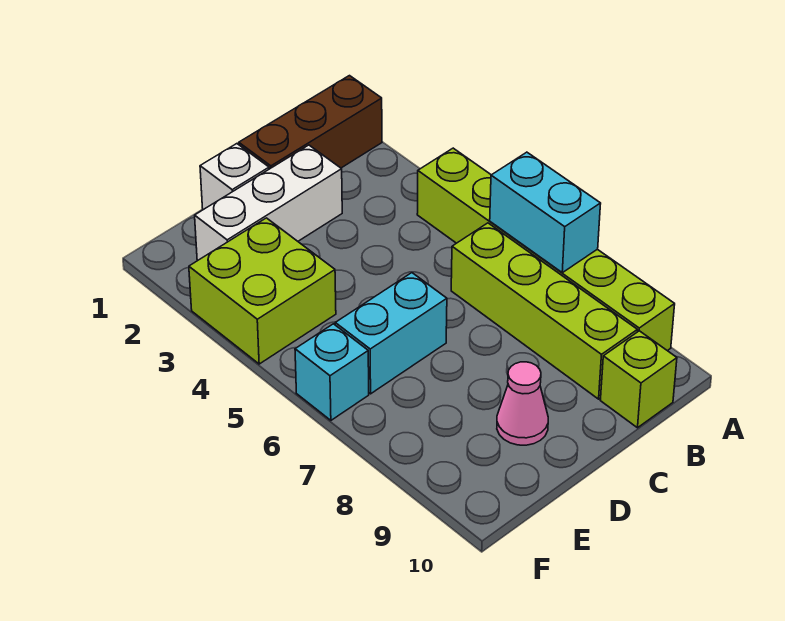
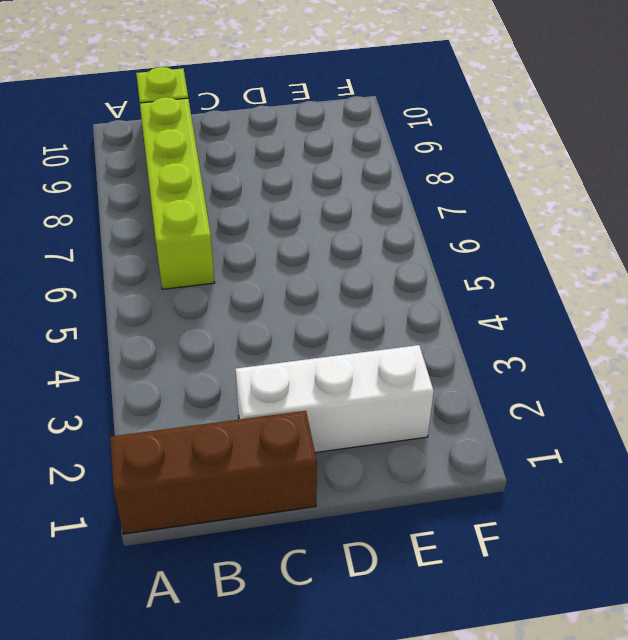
none -> lime brick A4:A9 level 1
none -> white brick D1 level 1

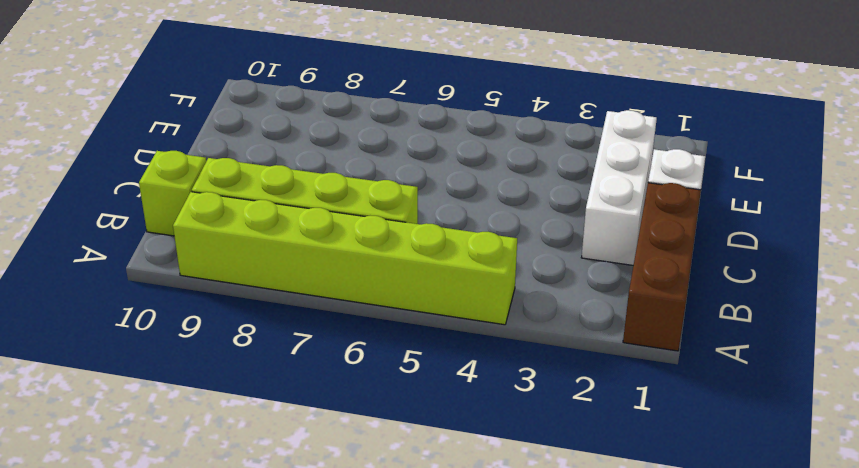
none -> cyan brick D6:E6 level 1
none -> pink cone D9 level 1

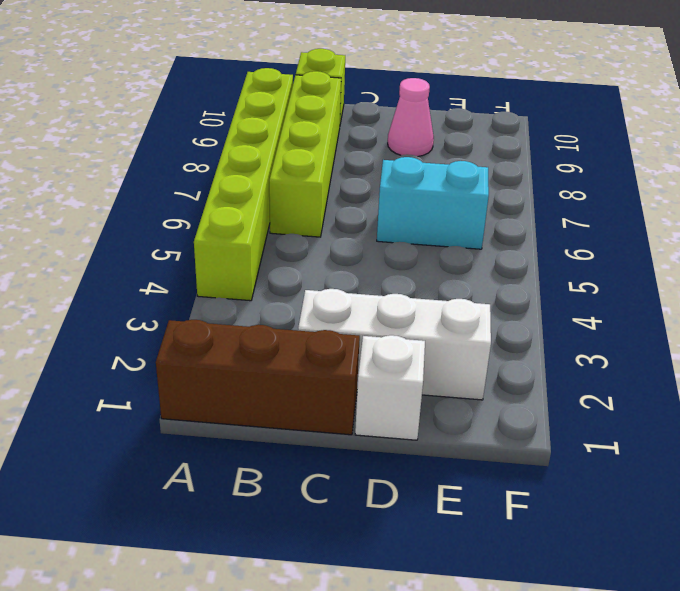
none -> lime brick E3:F4 level 1
none -> cyan brick F6 level 1

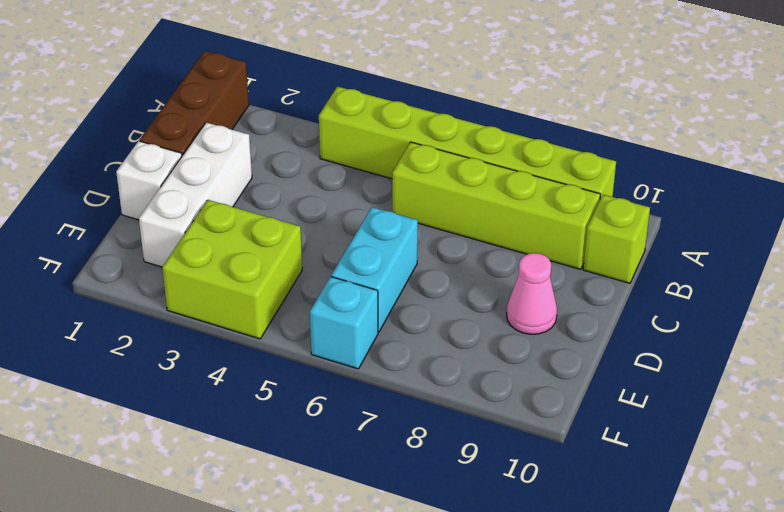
none -> cyan brick A6:A7 level 2

